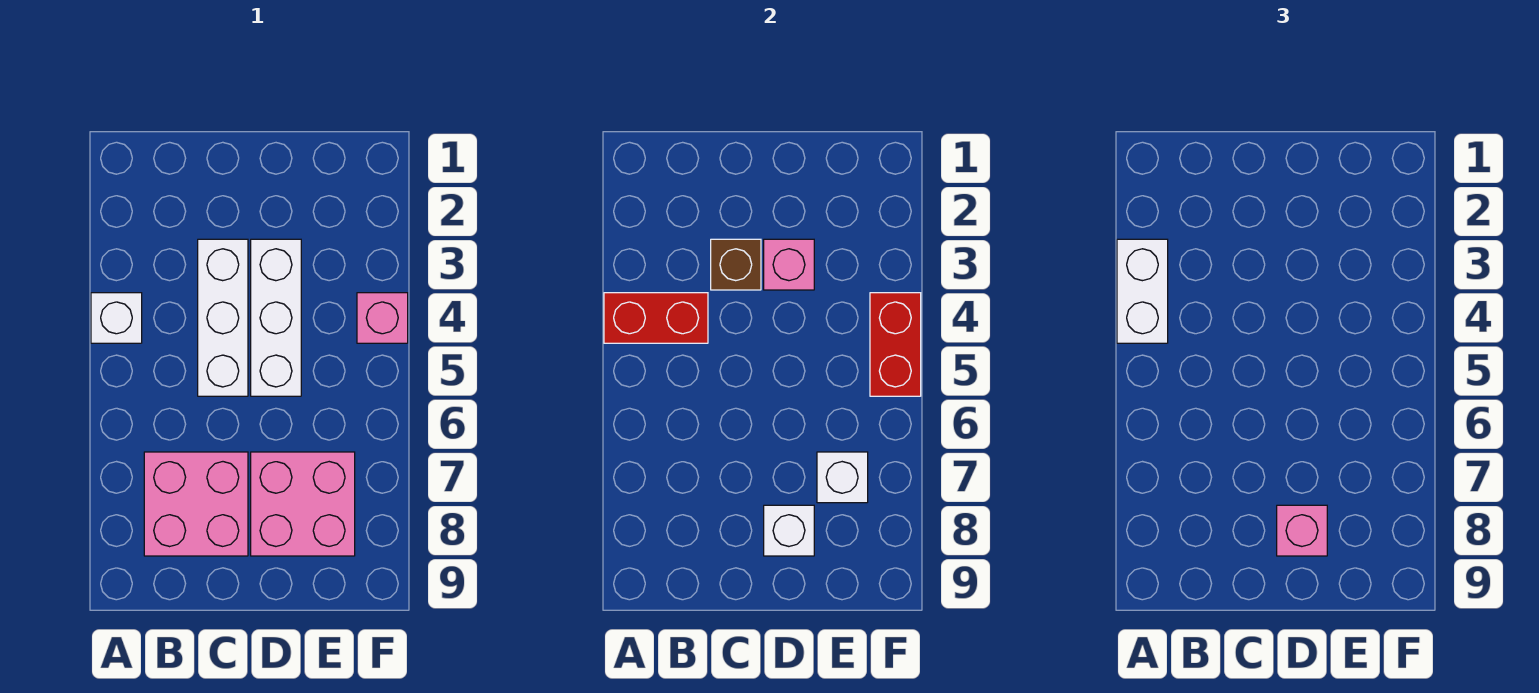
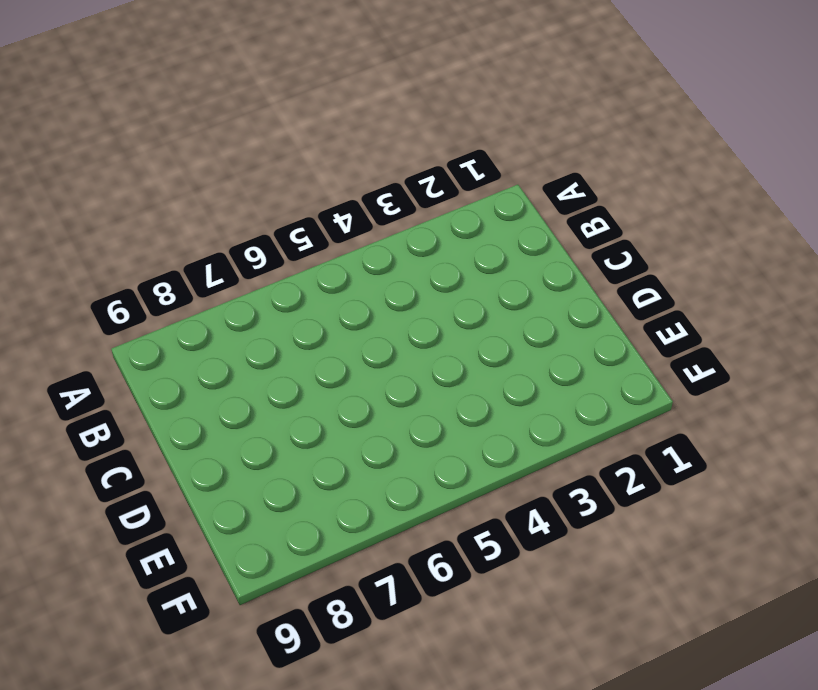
none -> white brick A4 level 1
none -> pink brick B7:C8 level 1
none -> white brick C3:C5 level 1

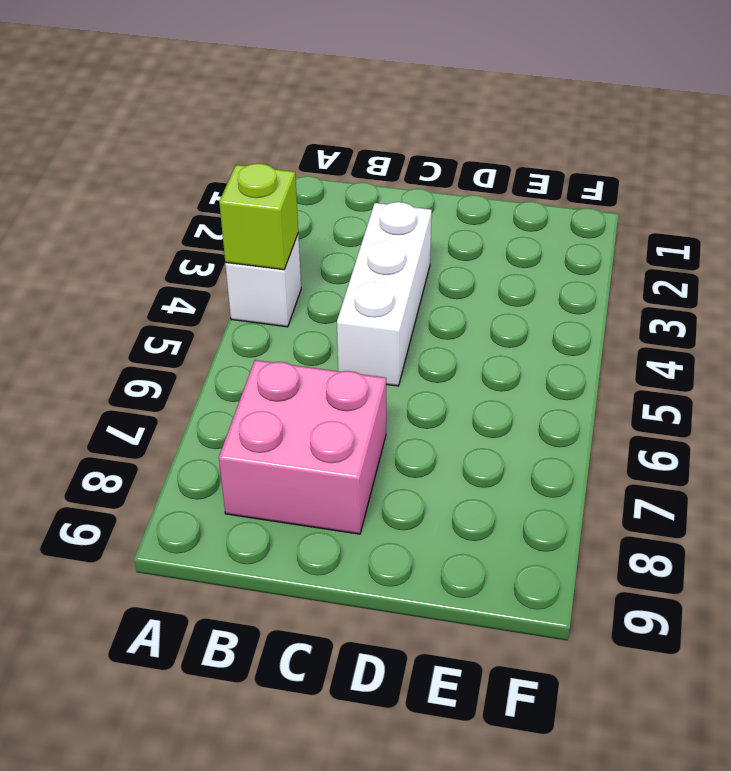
lime brick A4 level 2 -> red brick A4:B4 level 2
none -> white brick D3:D5 level 1
none -> pink brick D7:E8 level 1
none -> pink brick F4 level 1

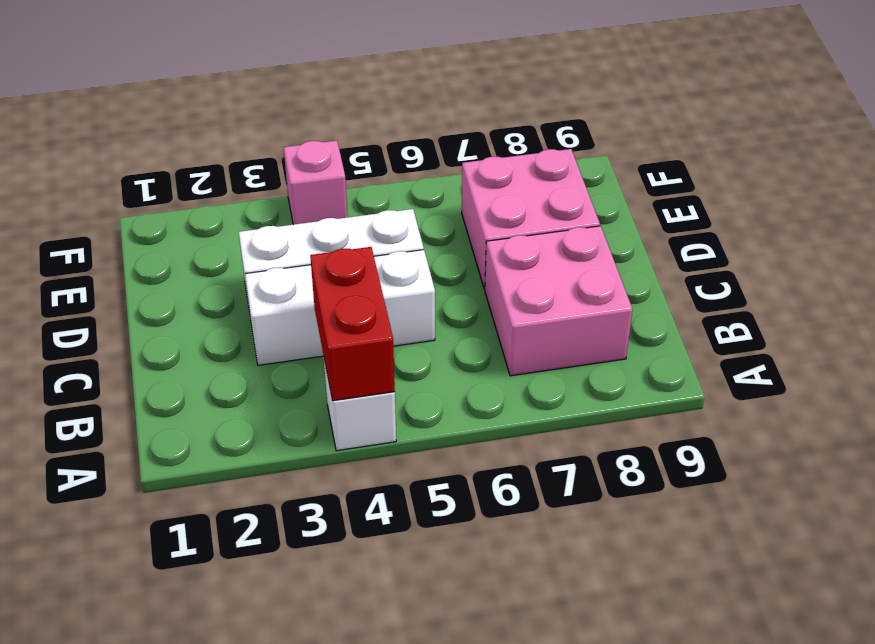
none -> brown brick C3 level 2
none -> pink brick D3 level 2
none -> white brick D8 level 2

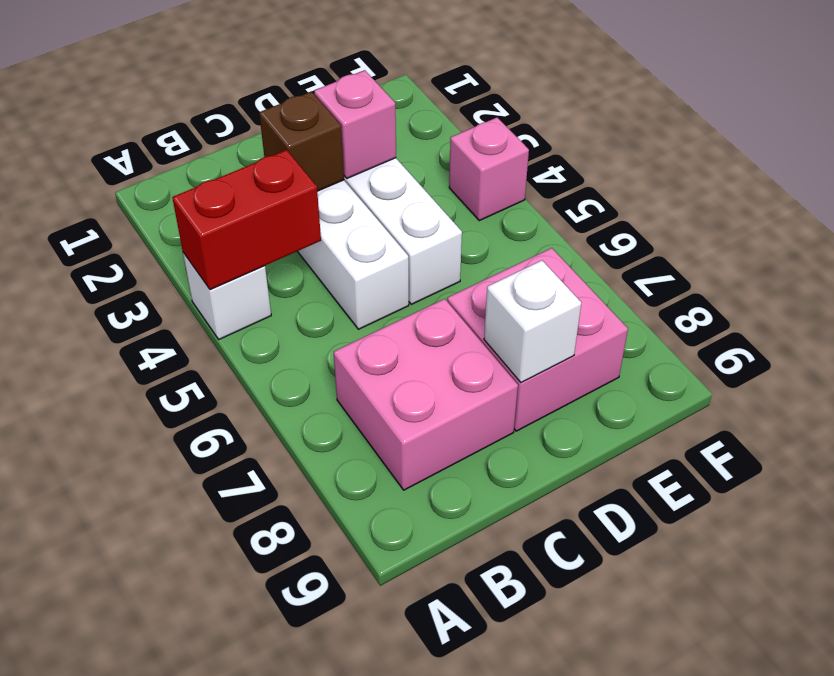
none -> white brick E7 level 2
none -> red brick F4:F5 level 2
none -> white brick A3:A4 level 3

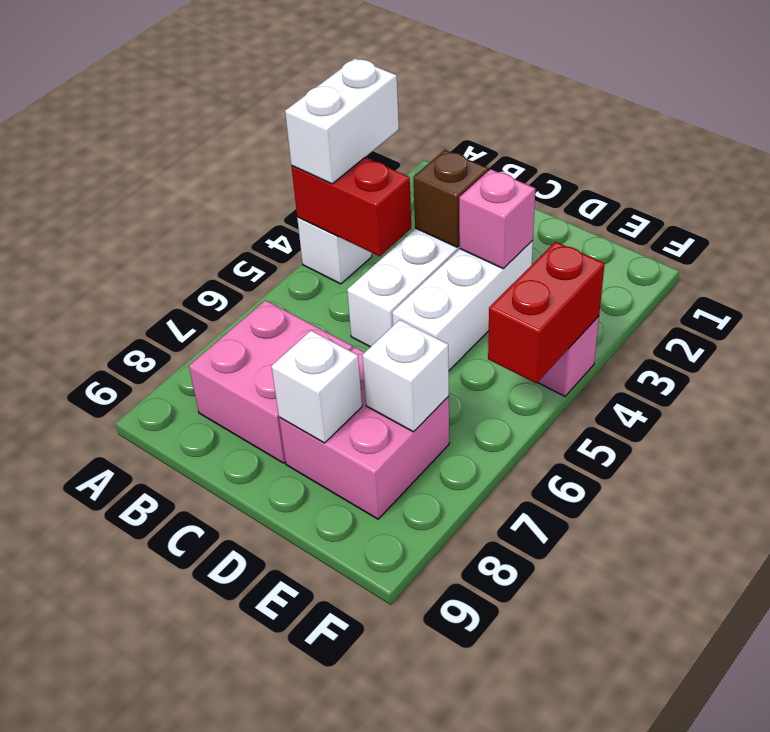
none -> pink brick D8 level 3

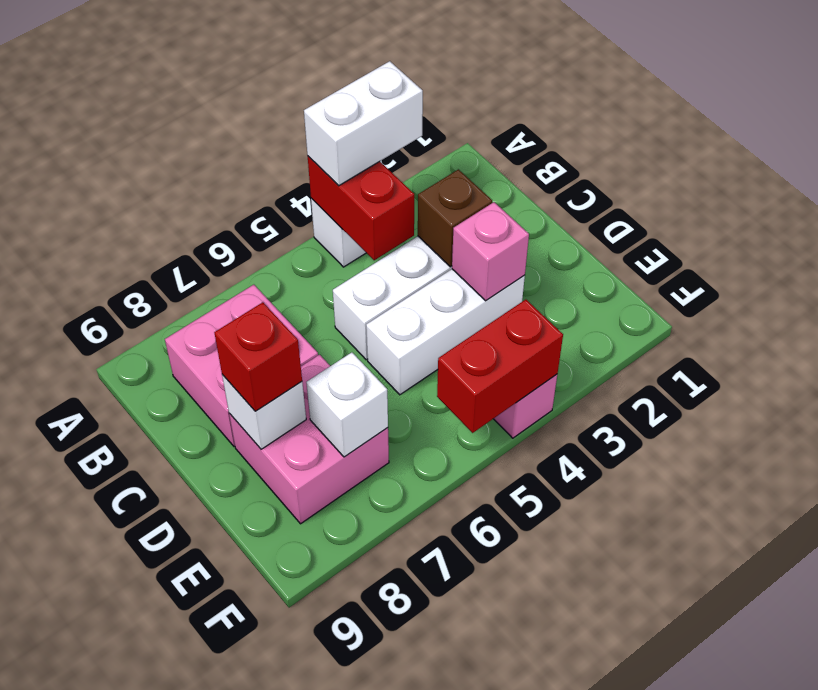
red brick D8 level 3 -> pink brick D8 level 3

